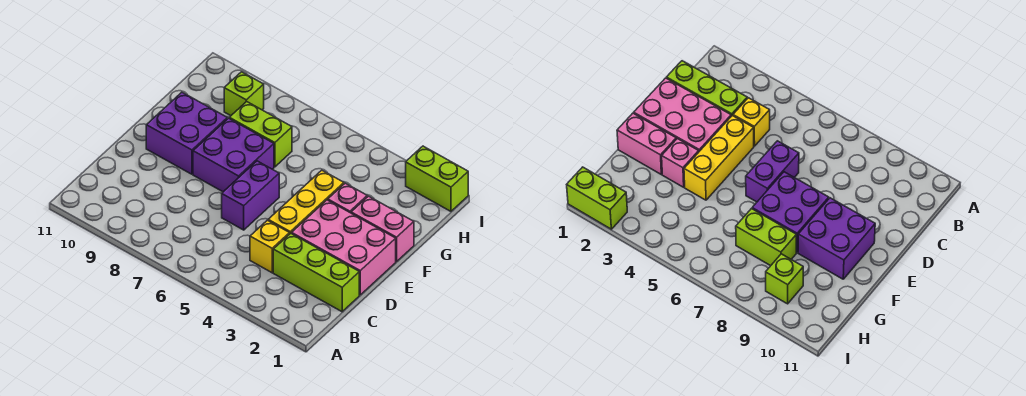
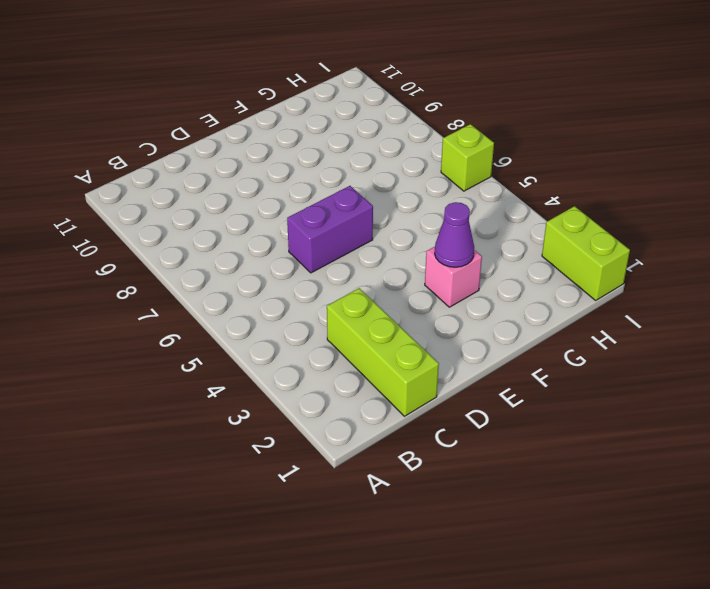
purple cone F3 level 2 -> none
lime brick I6 level 1 -> lime brick H9 level 1
none -> yellow brick C4 level 1
none -> pink brick D1:E3 level 1
none -> yellow brick D4:F4 level 1

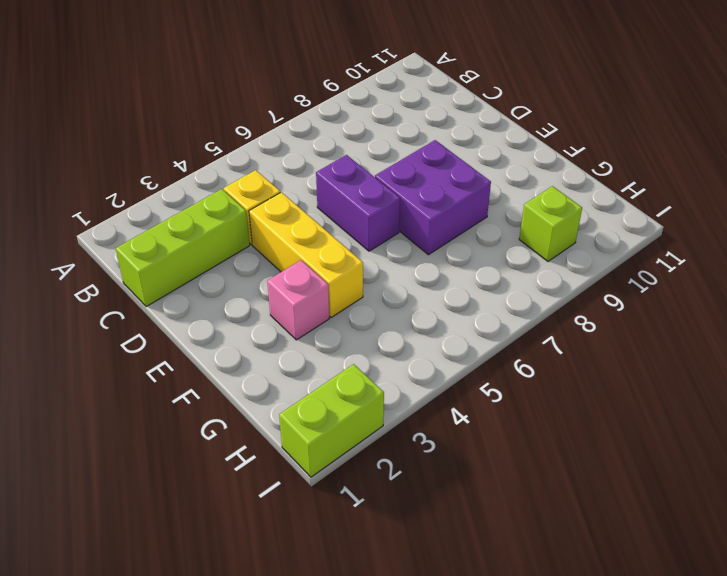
none -> pink brick D1:E3 level 1
none -> purple brick E9:F10 level 1
none -> pink brick F1:F2 level 1

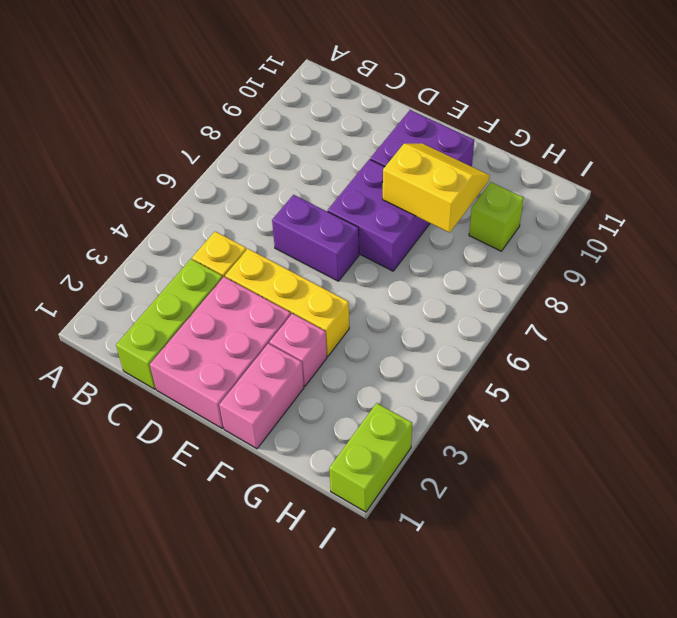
yellow slope F8:G9 level 2 top 8 -> none
none -> lime brick G7:G8 level 1

